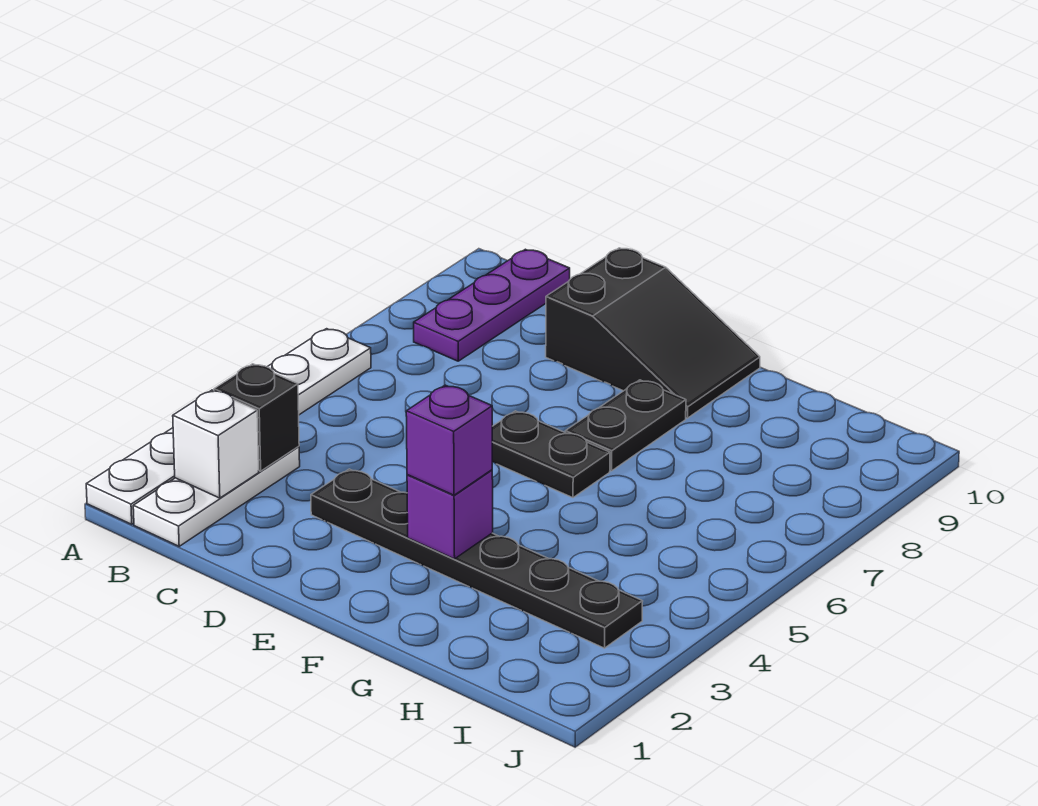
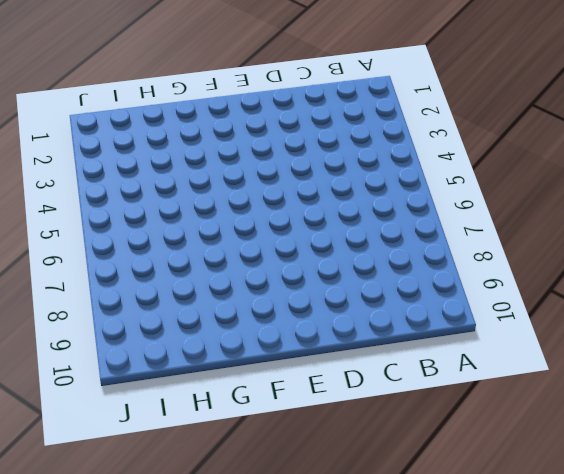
none -> white plate A1:A6 level 1
none -> white plate B1:B3 level 1

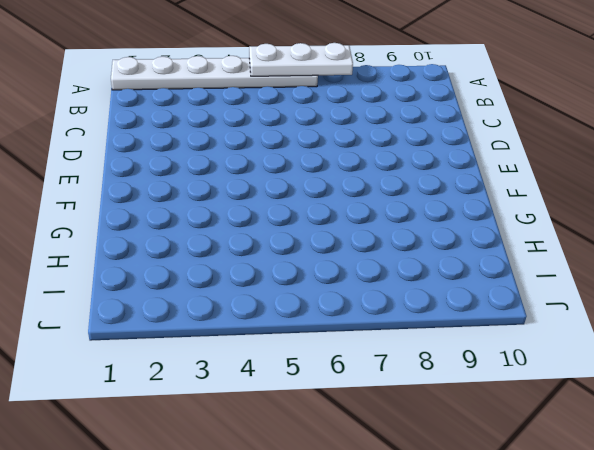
white plate A5:A7 level 2 -> white plate B1:B3 level 1
none -> purple plate B8:B10 level 1
none -> black plate D3:I3 level 1

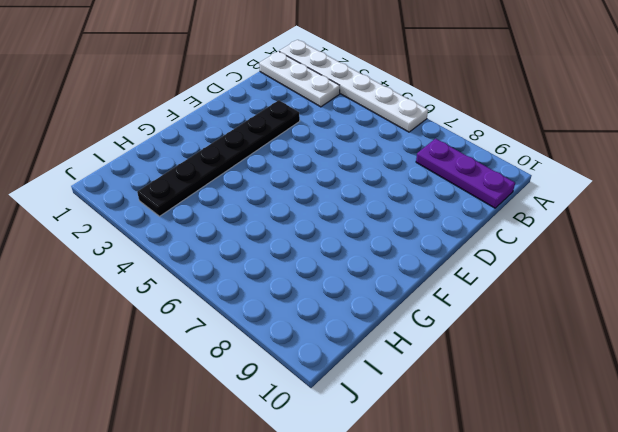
none -> black slope D9:F10 level 1 top D
none -> black plate E6:F6 level 1

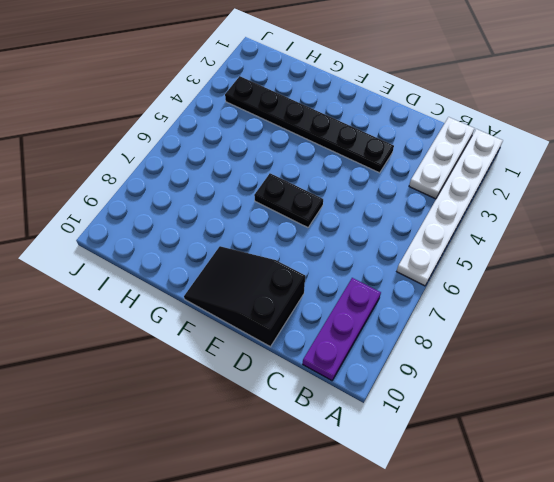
none -> black plate F7:F8 level 1
none -> white brick B2 level 2

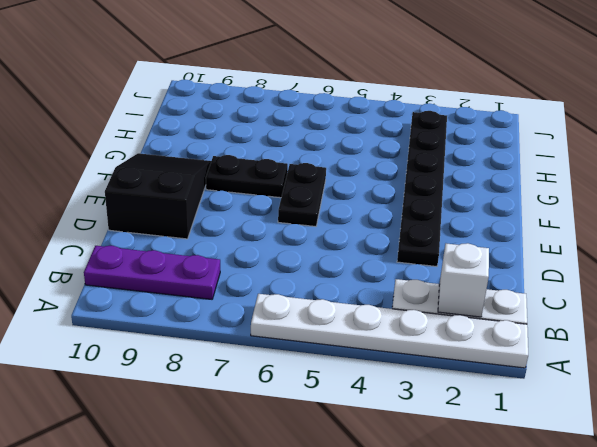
none -> black brick B3 level 2
none -> purple brick F3 level 2

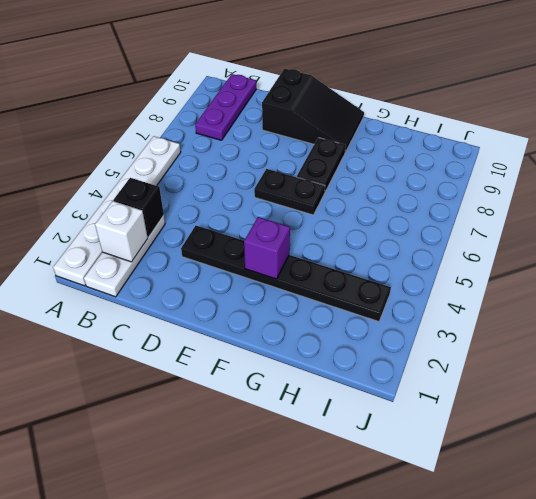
none -> purple brick F3 level 3

